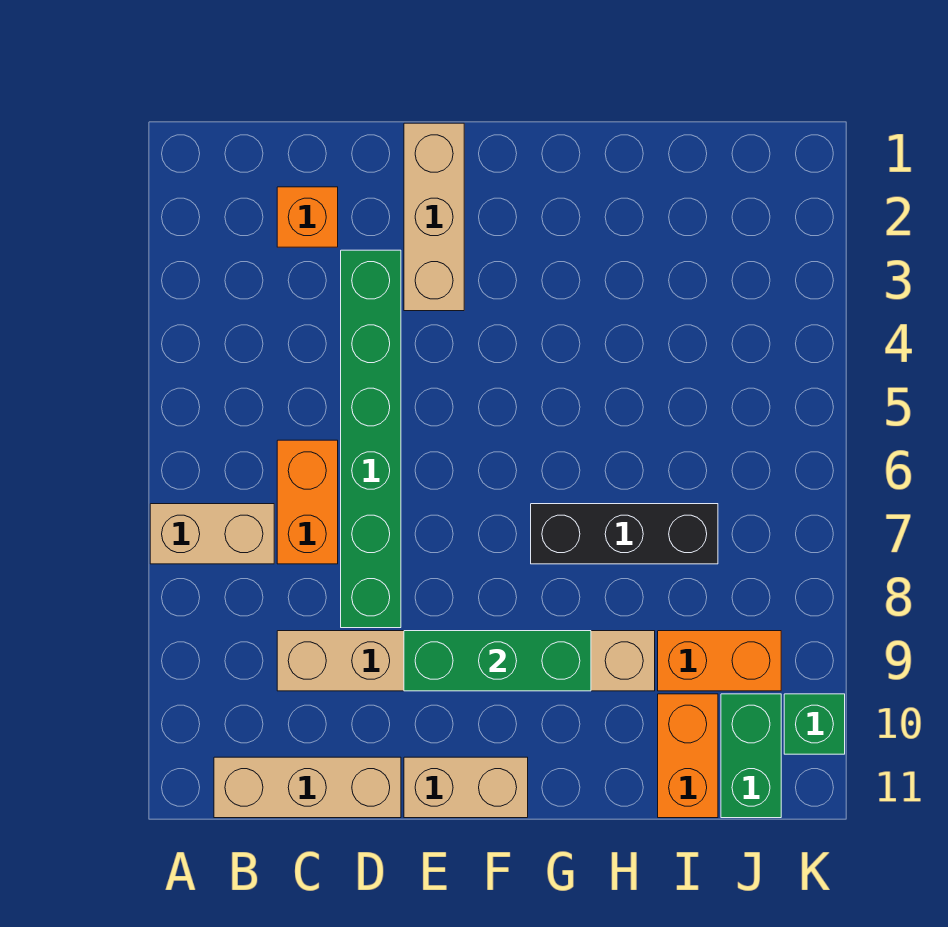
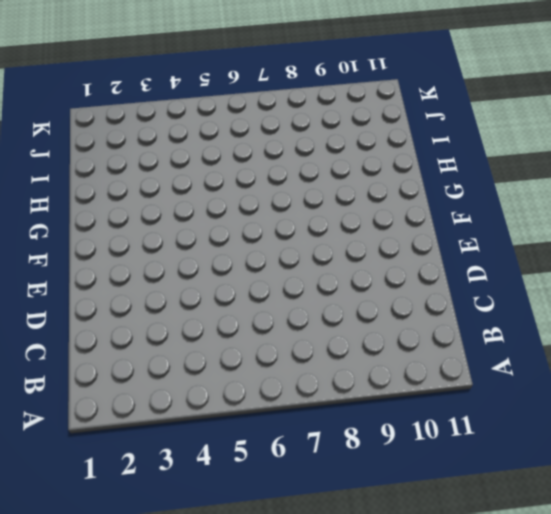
none -> tan brick A7:B7 level 1
none -> tan brick B11:D11 level 1
none -> orange brick C2 level 1

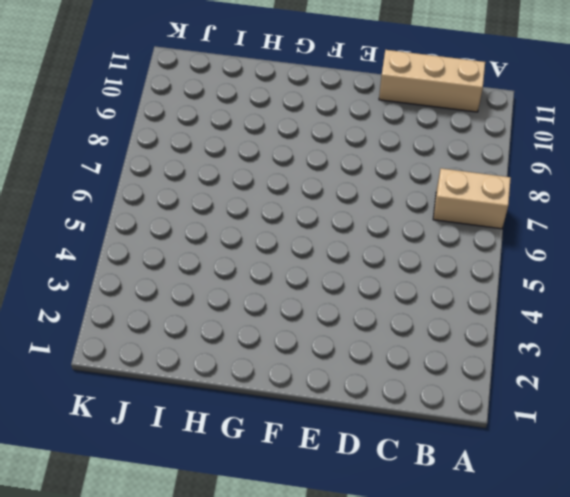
none -> orange brick C2 level 1
none -> orange brick C6:C7 level 1
none -> tan brick C9:H9 level 1

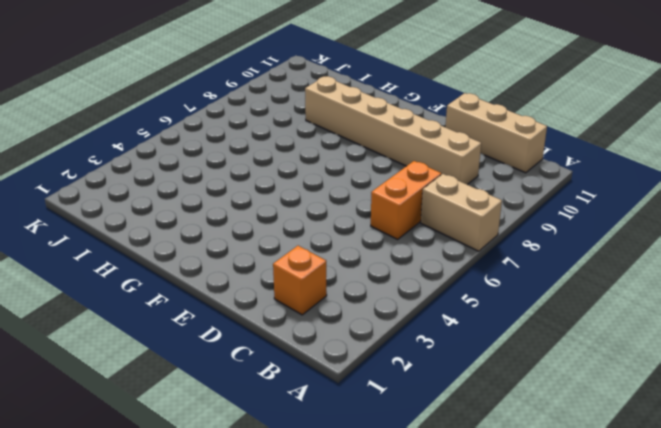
none -> green brick D3:D8 level 1
none -> tan brick E1:E3 level 1
none -> tan brick E11:F11 level 1

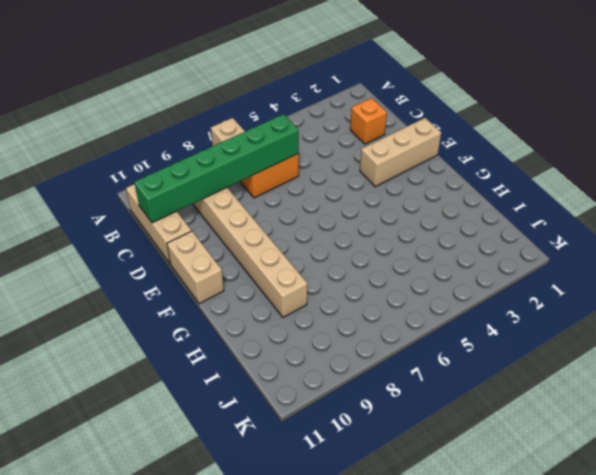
green brick C6:C11 level 2 -> green brick D3:D8 level 1
none -> black brick G7:I7 level 1
none -> orange brick I9:J9 level 1
none -> orange brick I10:I11 level 1

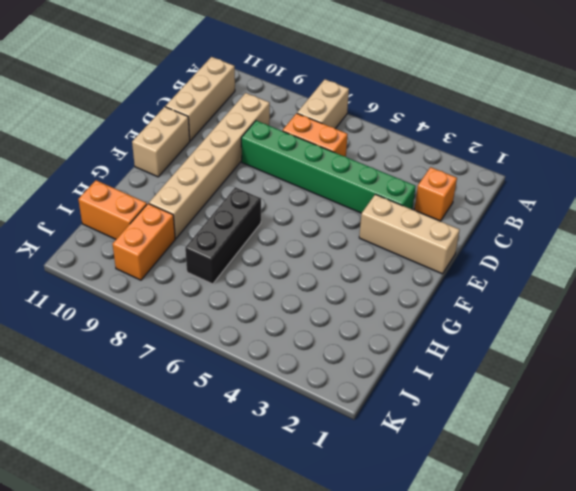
none -> green brick J10:J11 level 1
none -> green brick K10 level 1
none -> green brick E9:G9 level 2

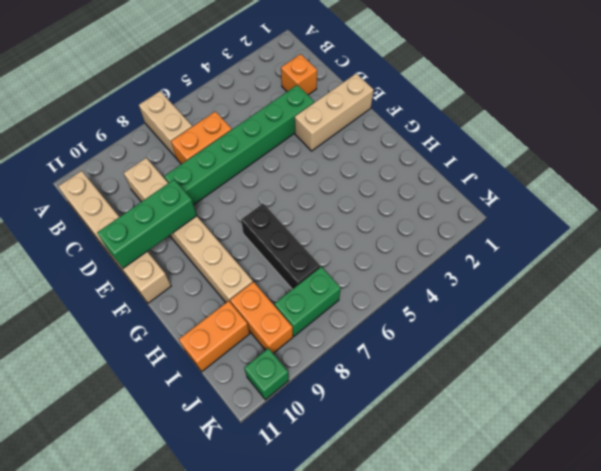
green brick E9:E11 level 2 -> green brick E9:G9 level 2
green brick J7:J8 level 1 -> green brick J10:J11 level 1

